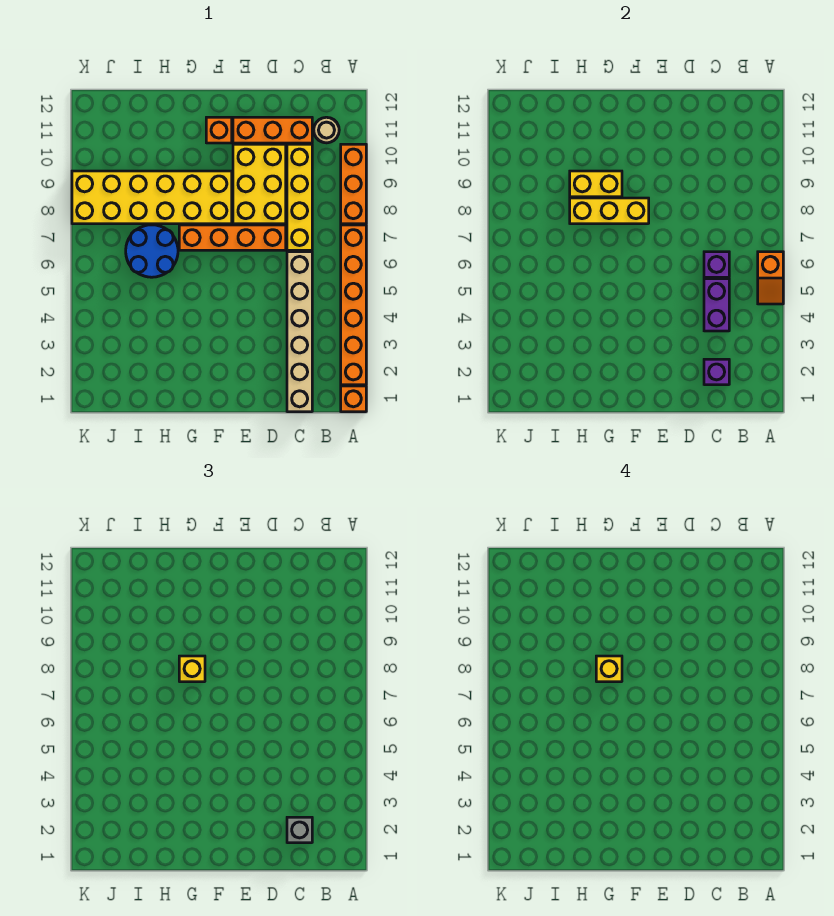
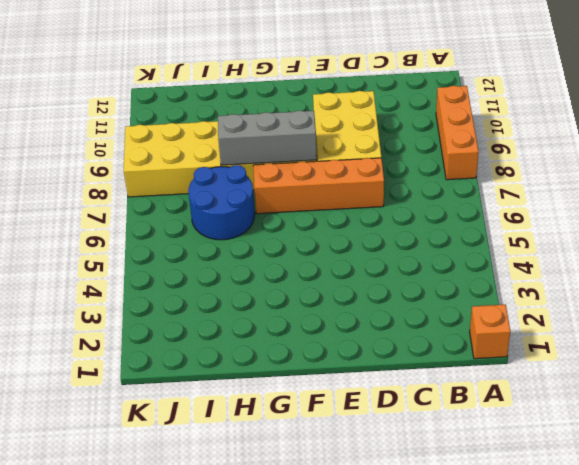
grey brick F8:H8 level 2 -> yellow brick F8:H8 level 2
none -> orange brick A2:A7 level 1
none -> tan round brick B11 level 1
none -> tan brick C1:C6 level 1

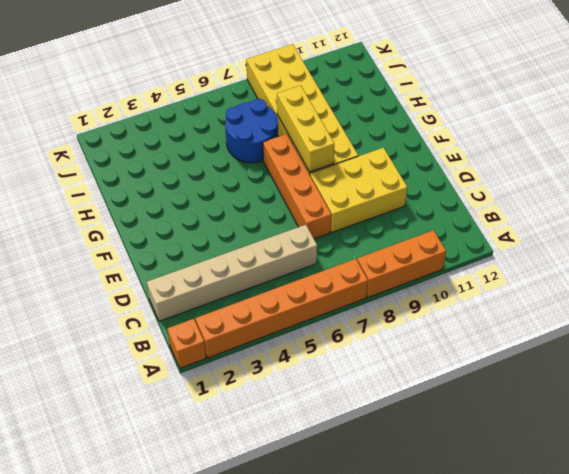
none -> tan round brick B11 level 1
none -> yellow brick C7:C10 level 1
none -> orange brick C11:E11 level 1

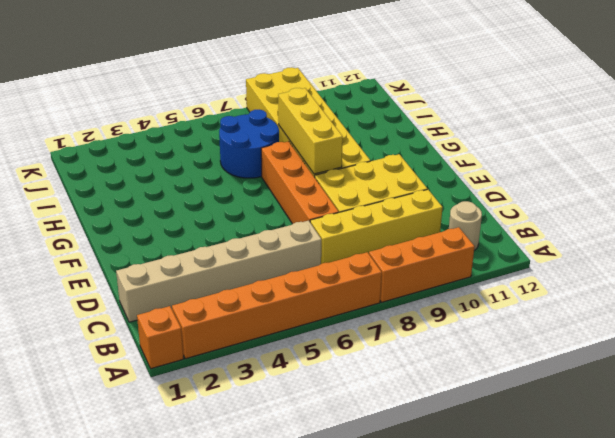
none -> orange brick C11:E11 level 1
none -> orange brick F11 level 1
none -> orange slope A5:A6 level 2 top 6

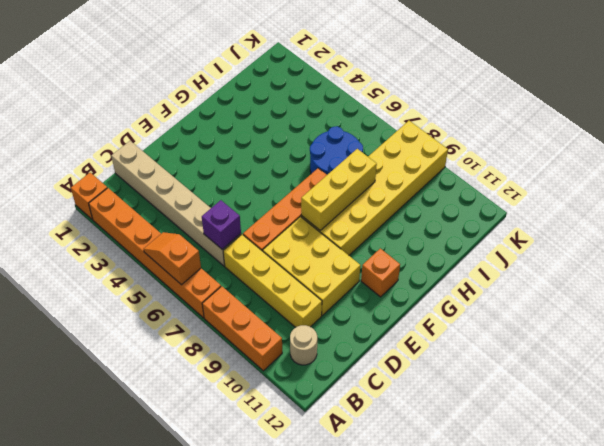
none -> orange brick C11:E11 level 1
none -> purple brick C2 level 2
none -> purple brick C4:C5 level 2

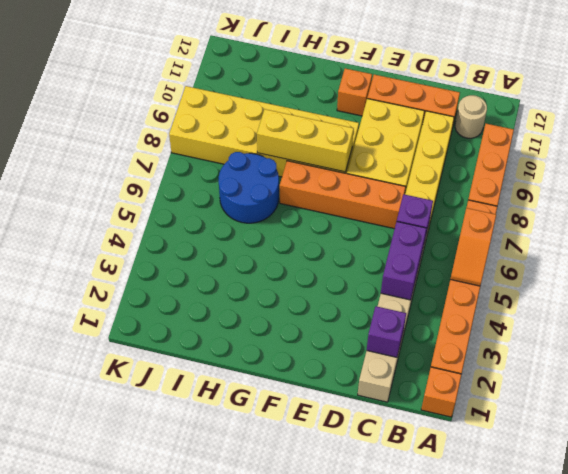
none -> yellow brick G9:H9 level 2
none -> grey brick C2 level 3
none -> yellow brick G8 level 3

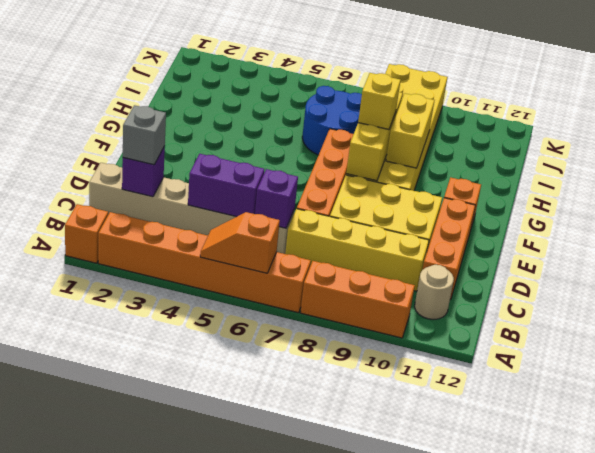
none -> yellow brick G8 level 4

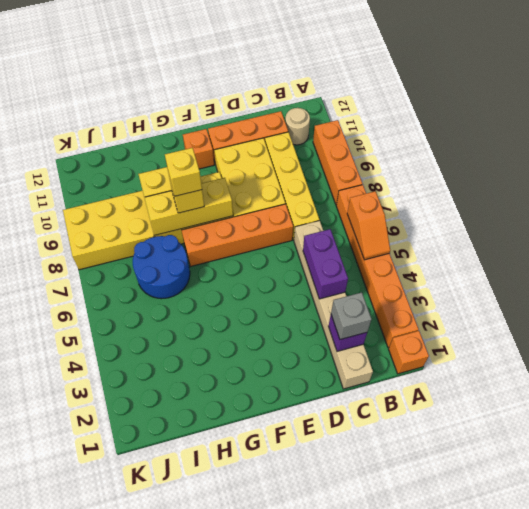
none -> purple brick C6 level 2

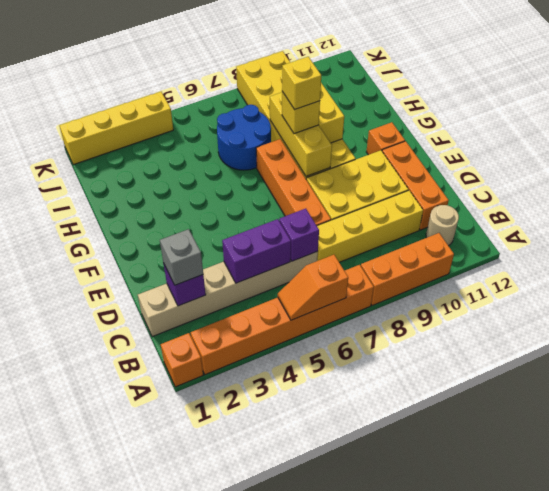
yellow brick K1:K4 level 1 -> none

